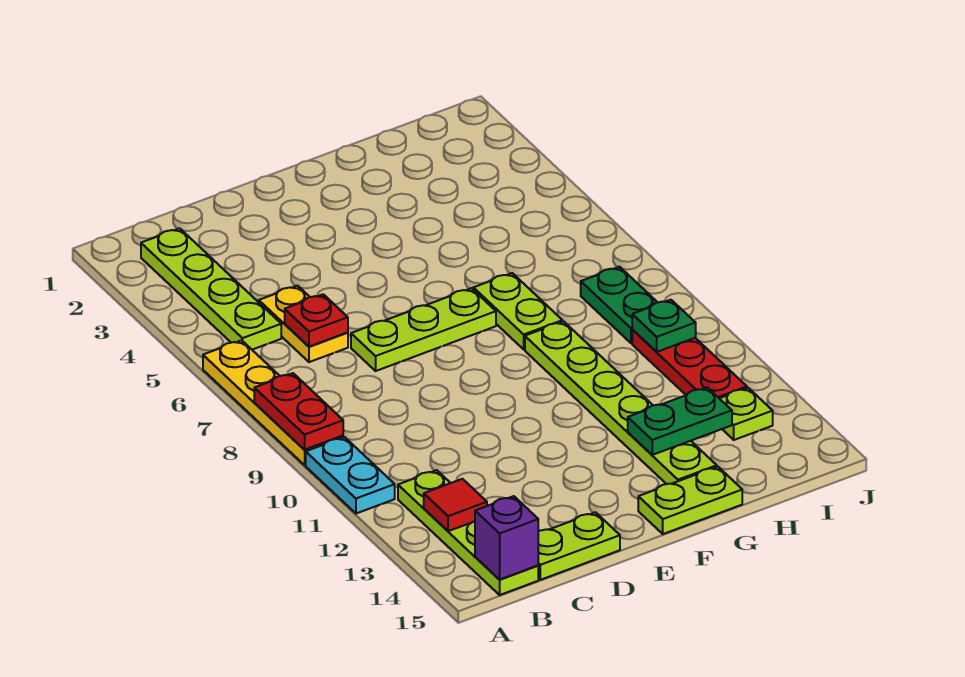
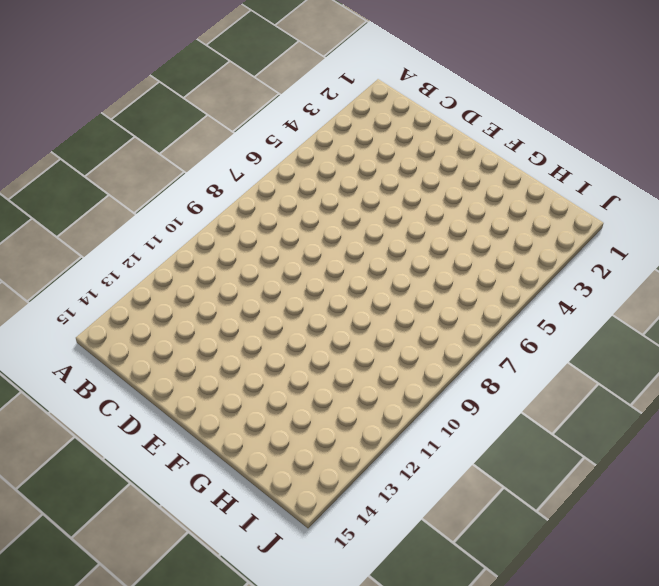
none -> yellow plate A6:A9 level 1
none -> cyan plate A10:A11 level 1
none -> lime plate B2:B5 level 1

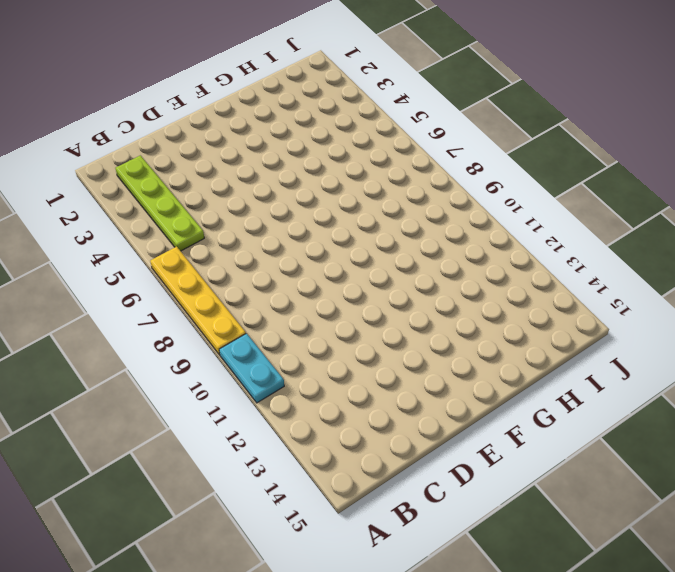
none -> lime plate B12:B15 level 1
none -> yellow plate C5:C6 level 1
none -> lime plate C15:D15 level 1

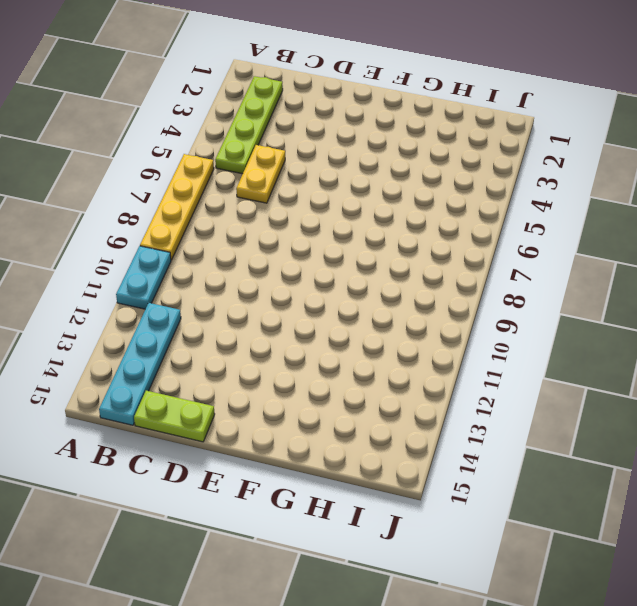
cyan plate B12:B15 level 1 -> lime plate B12:B15 level 1
none -> lime plate D7:F7 level 1
none -> lime plate F15:G15 level 1
none -> lime plate G7:G8 level 1

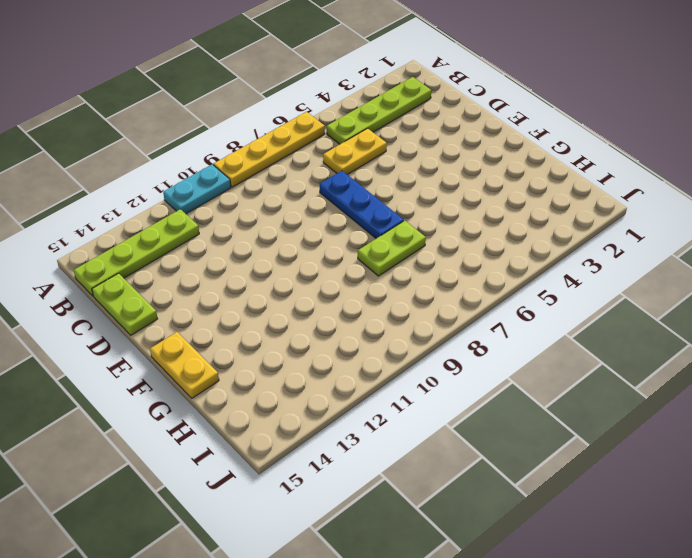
blue plate D7:F7 level 1 -> lime plate D7:F7 level 1
yellow plate F15:G15 level 1 -> lime plate F15:G15 level 1
none -> lime plate G9:G14 level 1
none -> green plate I8:I9 level 1
none -> red plate I10:I12 level 1

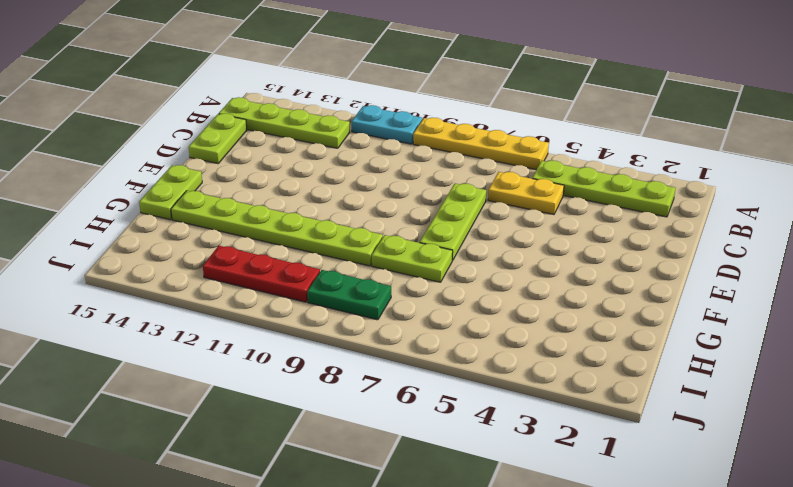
none -> lime plate I13 level 1
none -> red plate A8:A9 level 2
none -> red tile B13 level 2

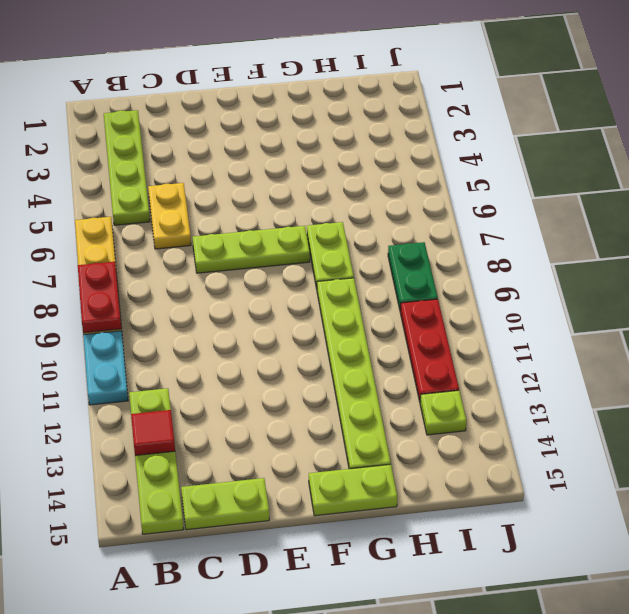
none -> purple brick B15 level 2
none -> red plate C6 level 2
none -> green plate G13:H13 level 2

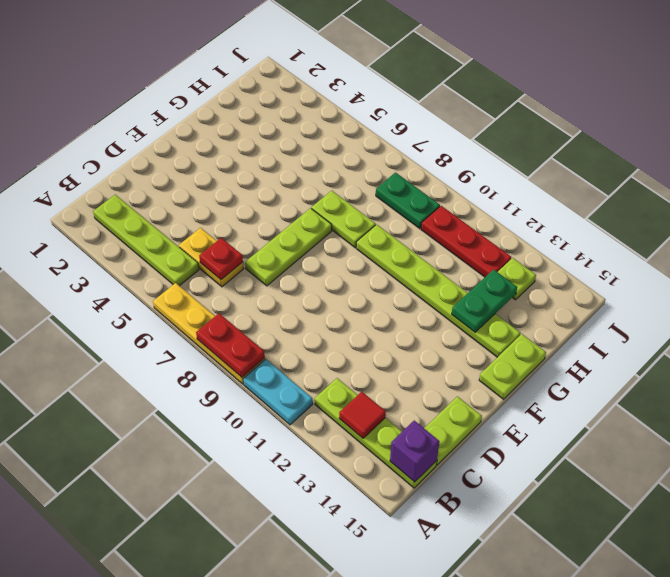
none -> green plate I10 level 2

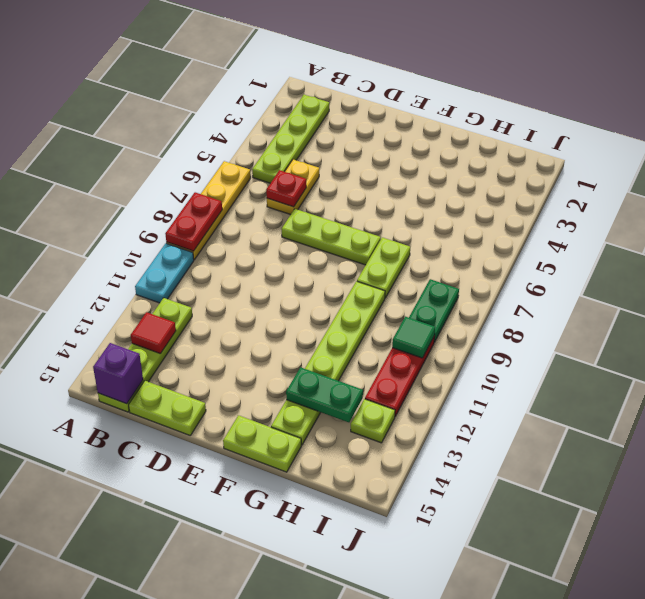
green tile I10 level 2 -> green plate I10 level 2

